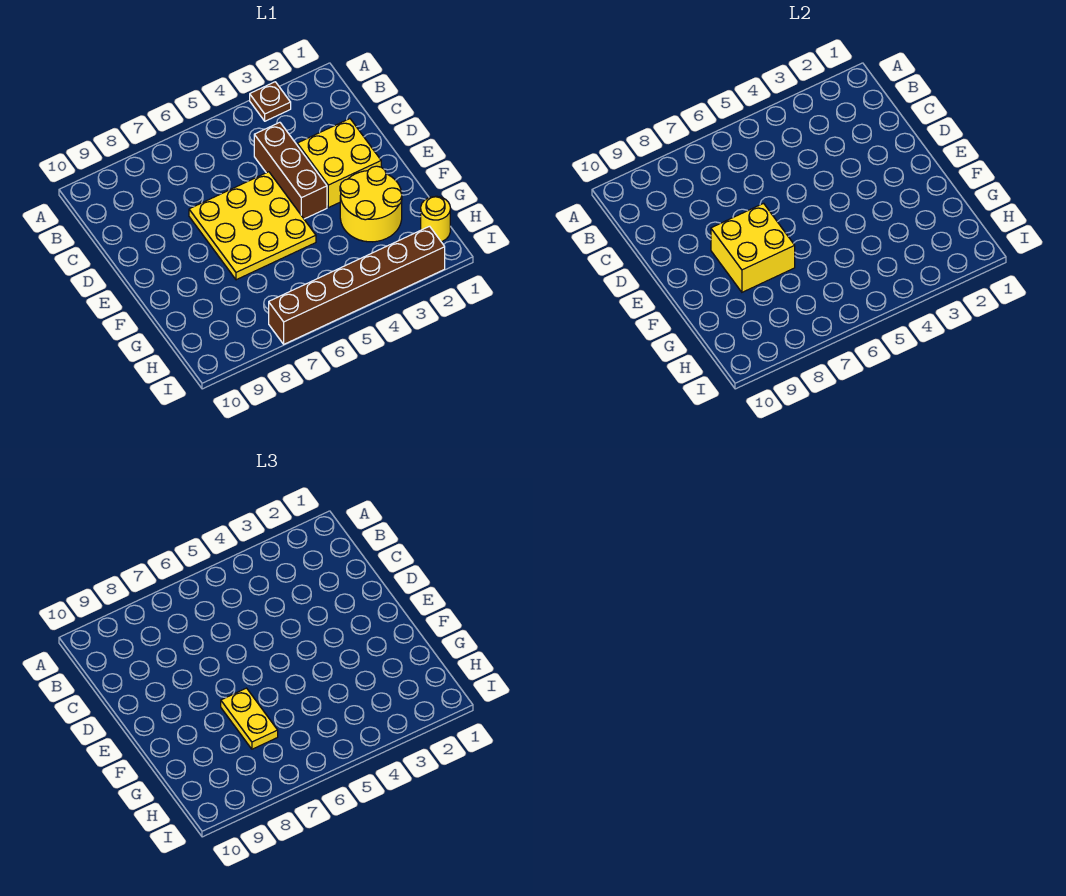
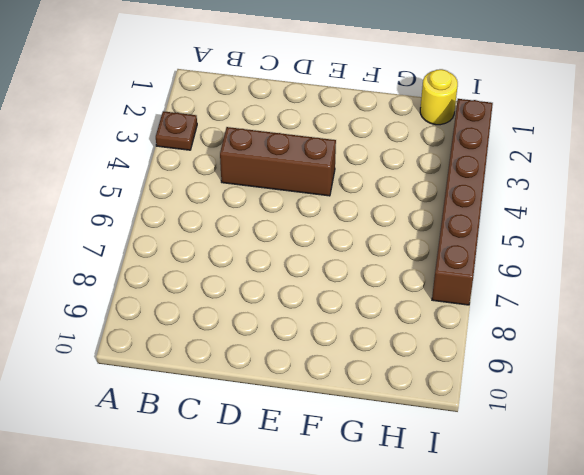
none -> yellow brick D2:E3 level 1
none -> yellow plate D5:F7 level 1

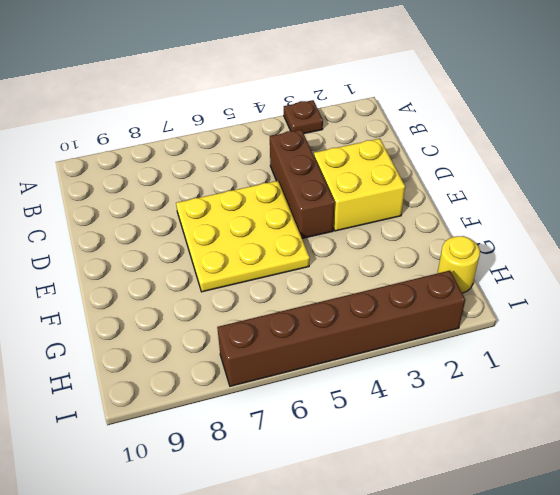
none -> yellow round brick F2:G3 level 1
none -> yellow brick E7:F8 level 2

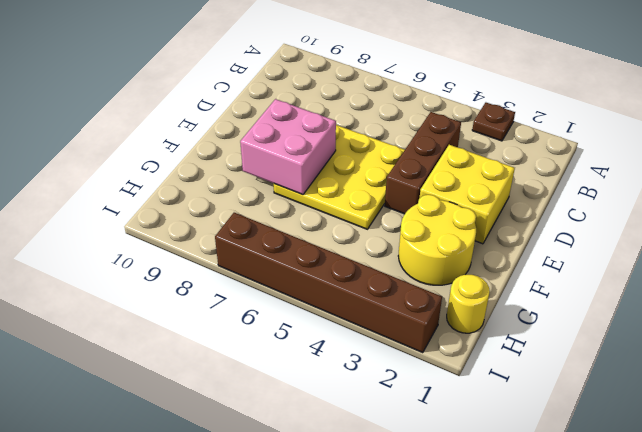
pink brick E7:F8 level 2 -> yellow brick E7:F8 level 2
none -> yellow plate F7:G7 level 3

